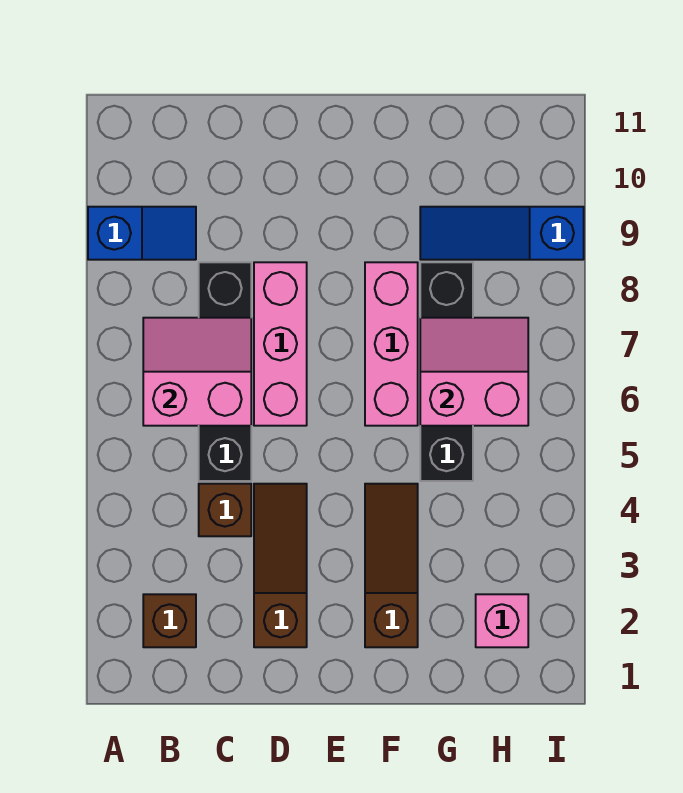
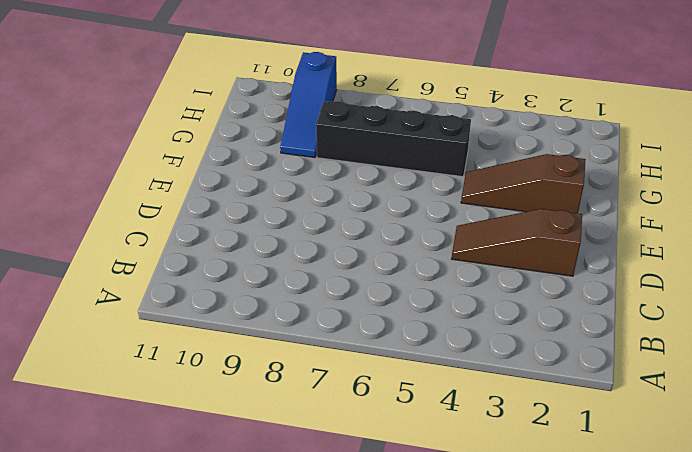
none -> blue slope A9:B9 level 1 top A
none -> brown brick B2 level 1
none -> brown brick C4 level 1

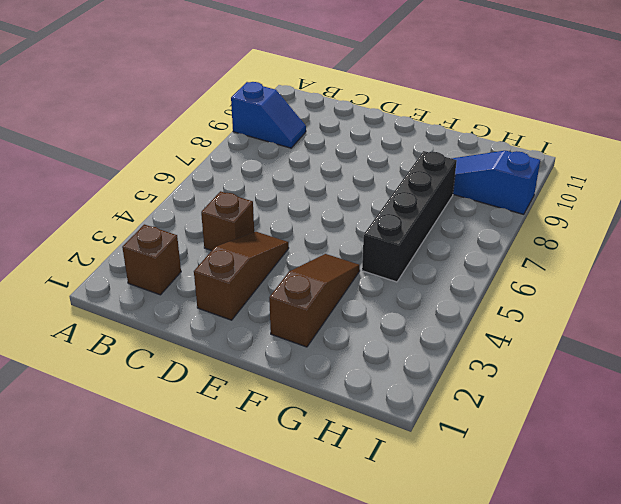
none -> black brick C5:C8 level 1
none -> pink brick D6:D8 level 1
none -> pink brick F6:F8 level 1

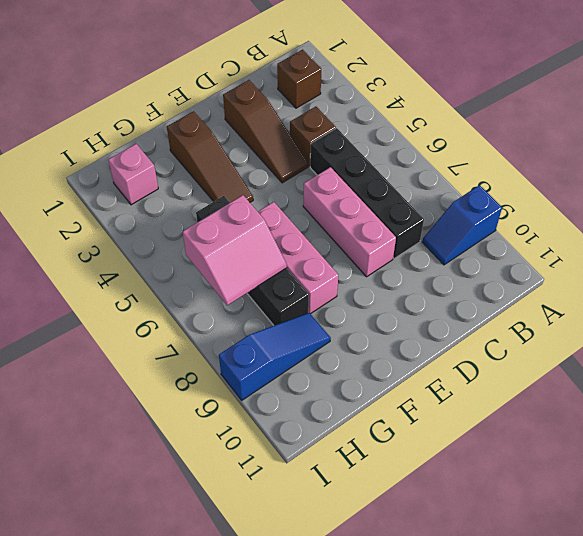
none -> pink slope B6:C7 level 2 top 6

